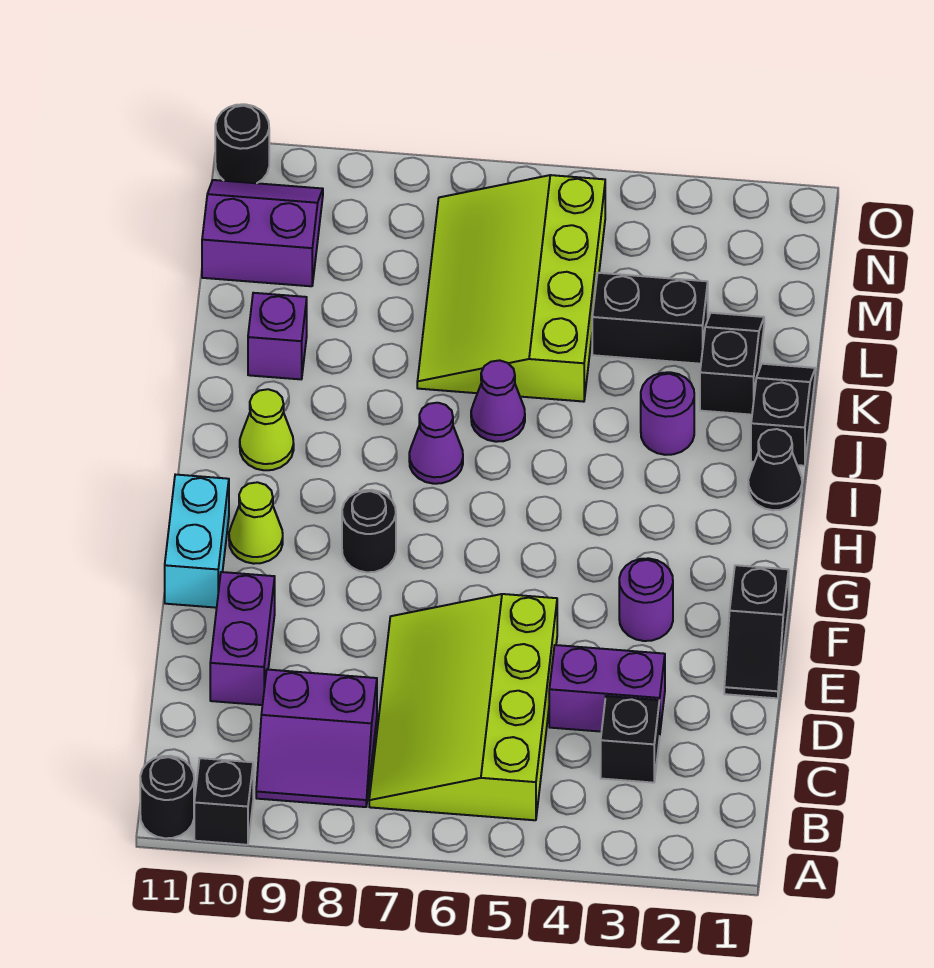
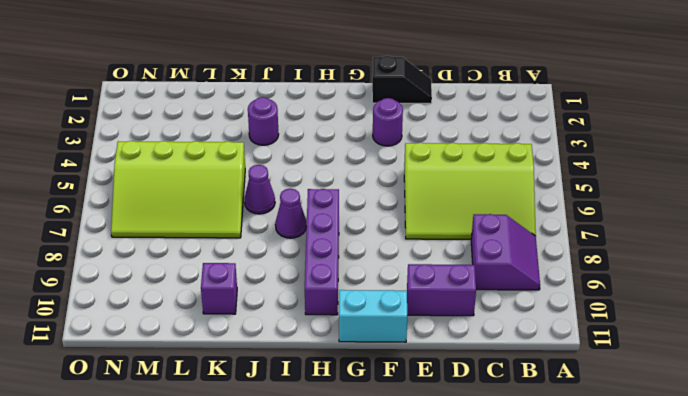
purple brick H7:H10 level 1 -> none
none -> black brick A10 level 1
none -> black round brick A11 level 1
none -> black brick C3 level 1

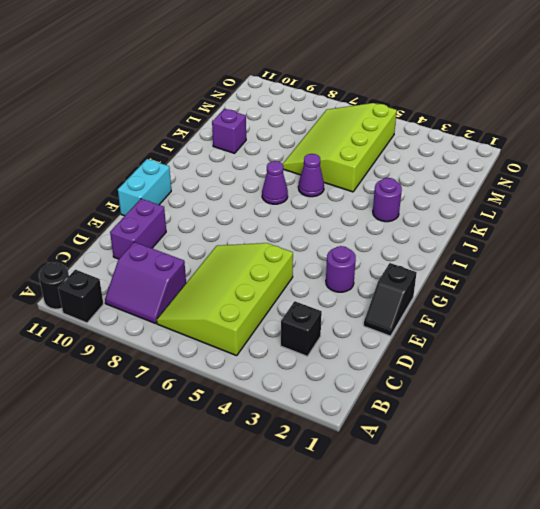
none -> purple brick D3:D4 level 1
none -> black round brick G8 level 1
none -> lime cone G10 level 1

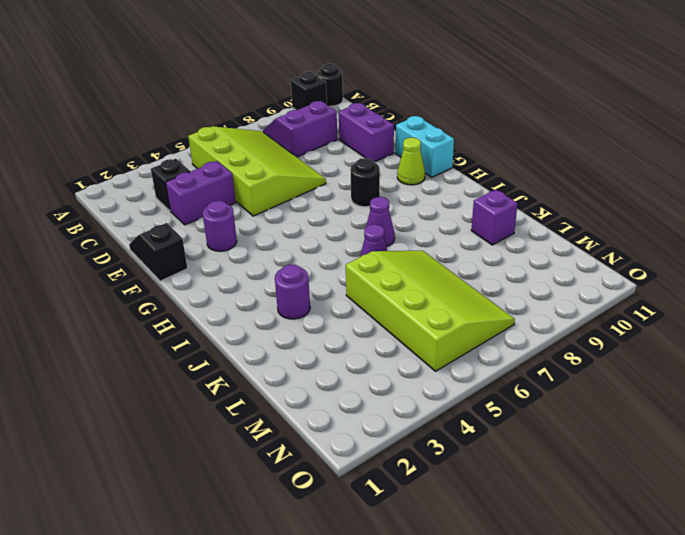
none -> black cone I1 level 1
none -> lime cone I10 level 1
none -> black slope J1:K1 level 1 top J

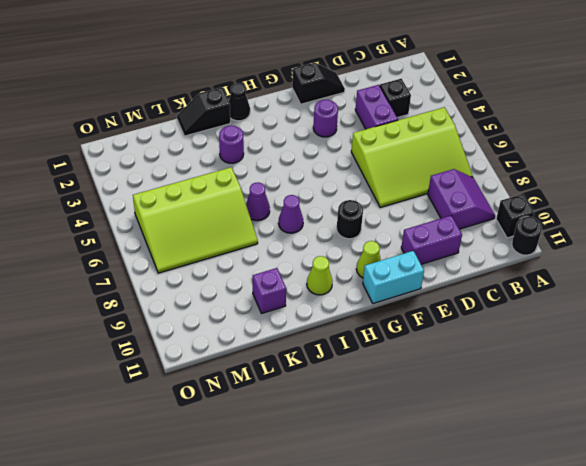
none -> black slope K2:L2 level 1 top K
none -> black brick L3:L4 level 1
none -> purple slope M10:N11 level 1 top M

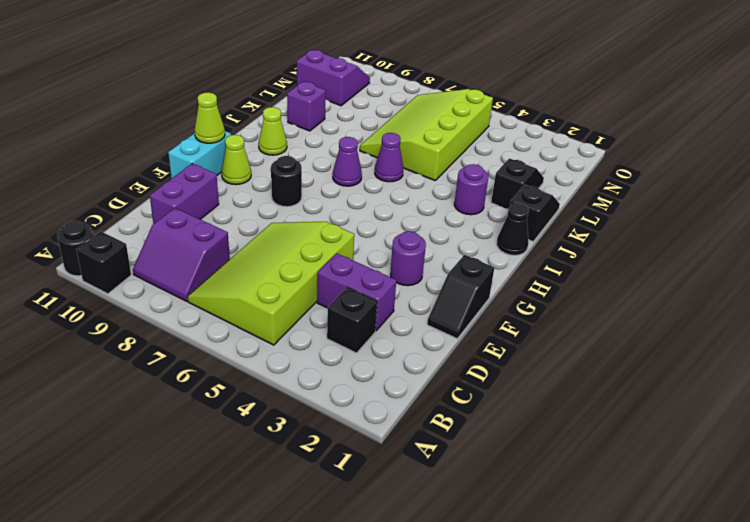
lime cone G11 level 2 -> none
none -> black brick L3:L4 level 1
none -> black round brick O11 level 1

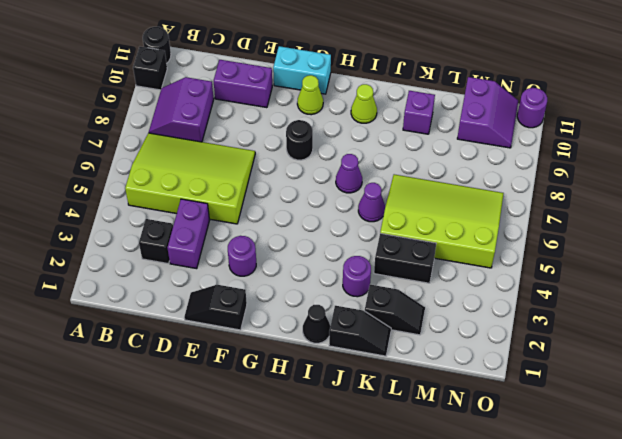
black brick K4:L4 level 1 -> black brick L3:L4 level 1
purple round brick O11 level 1 -> black round brick O11 level 1

